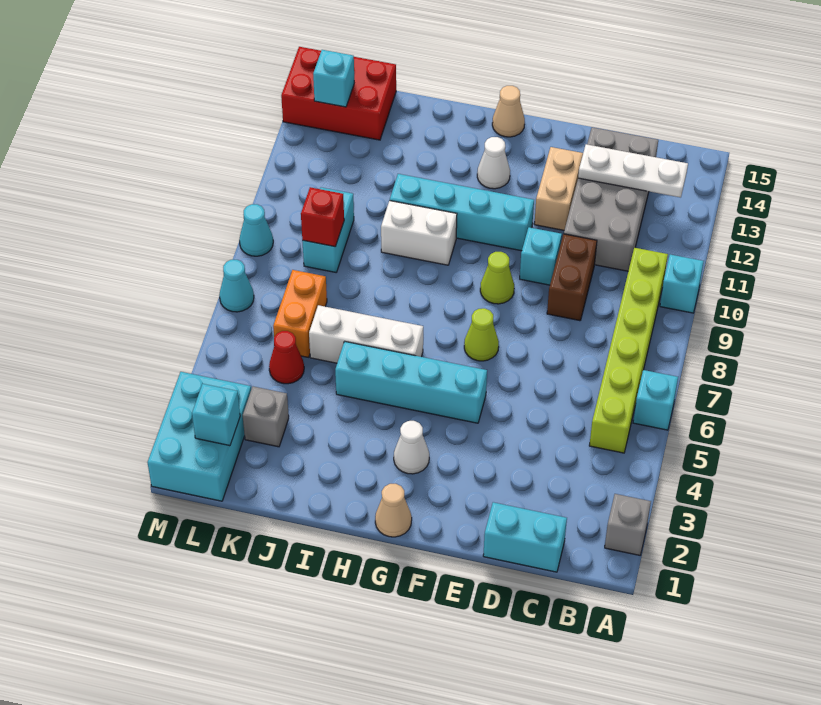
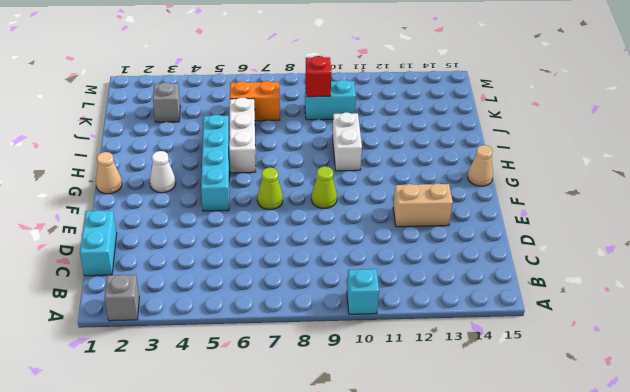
none -> cyan brick A6 level 1
none -> lime brick B5:B10 level 1
none -> grey brick C11:D14 level 1
none -> brown brick D9:D10 level 1

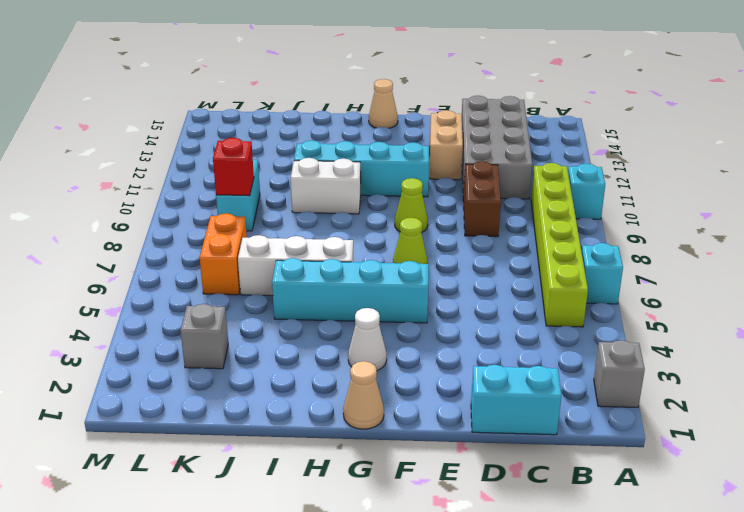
none -> cyan brick E10 level 1
none -> white cone G13 level 1
none -> red cone K5 level 1
none -> red brick K14:M15 level 1

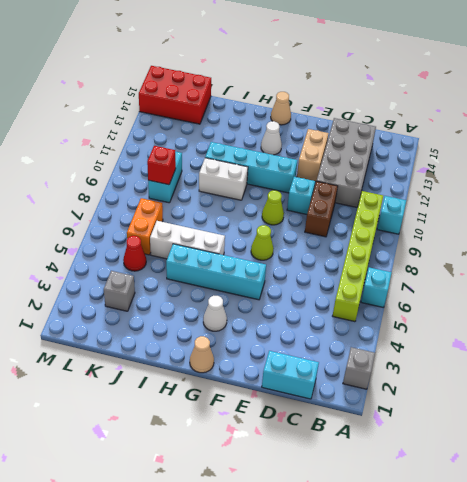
none -> cyan brick L1:M3 level 1
none -> cyan cone M7 level 1
none -> cyan cone M9 level 1
none -> white plate B13:D13 level 2

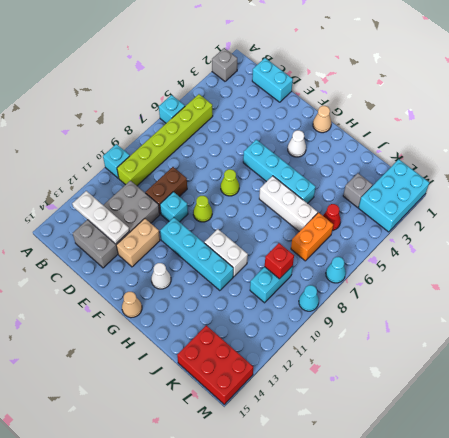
none -> cyan brick L2 level 2
none -> cyan brick L14 level 2

